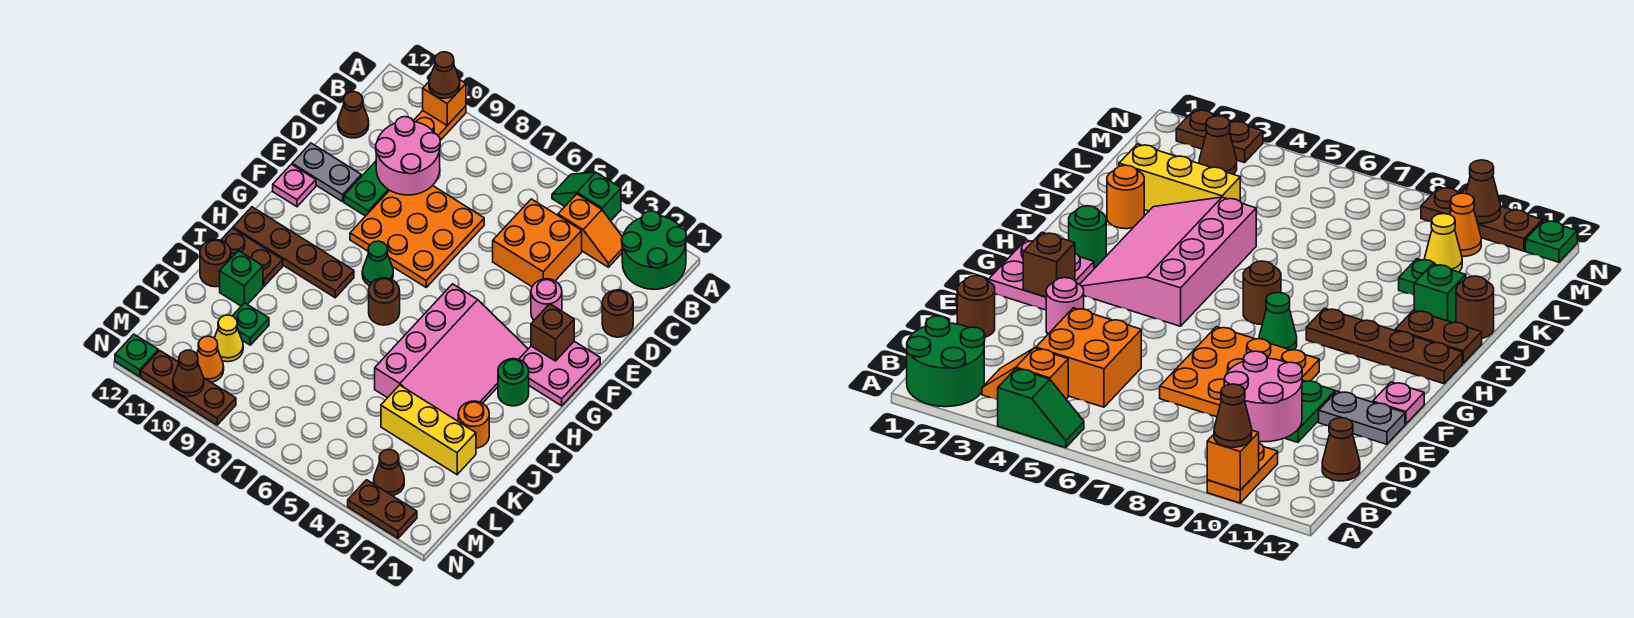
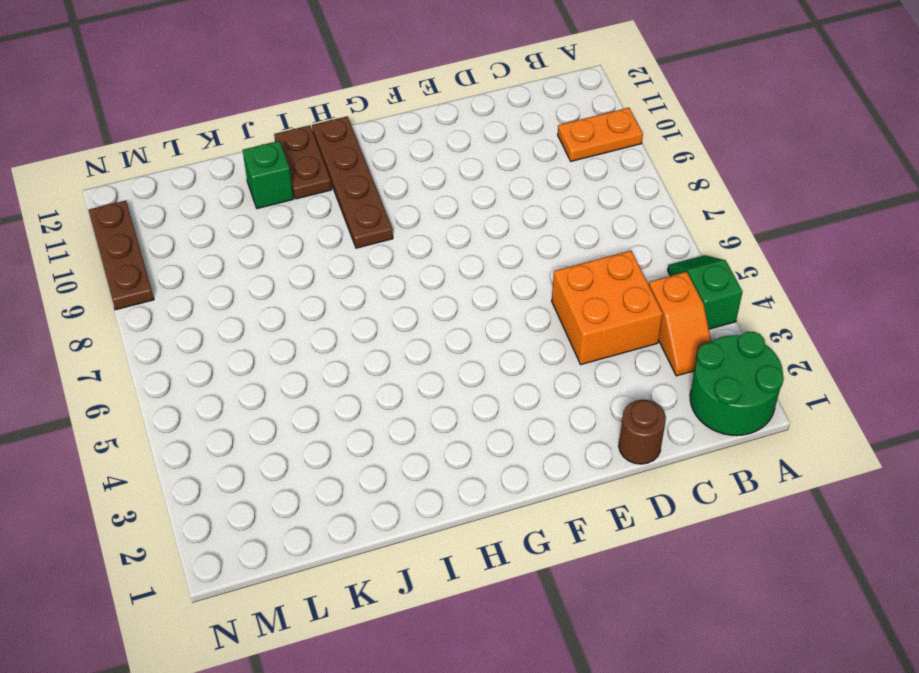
none -> brown cone C12 level 1
none -> orange plate D7:F9 level 1
none -> green plate D10:E10 level 1
none -> pink round brick E3 level 1

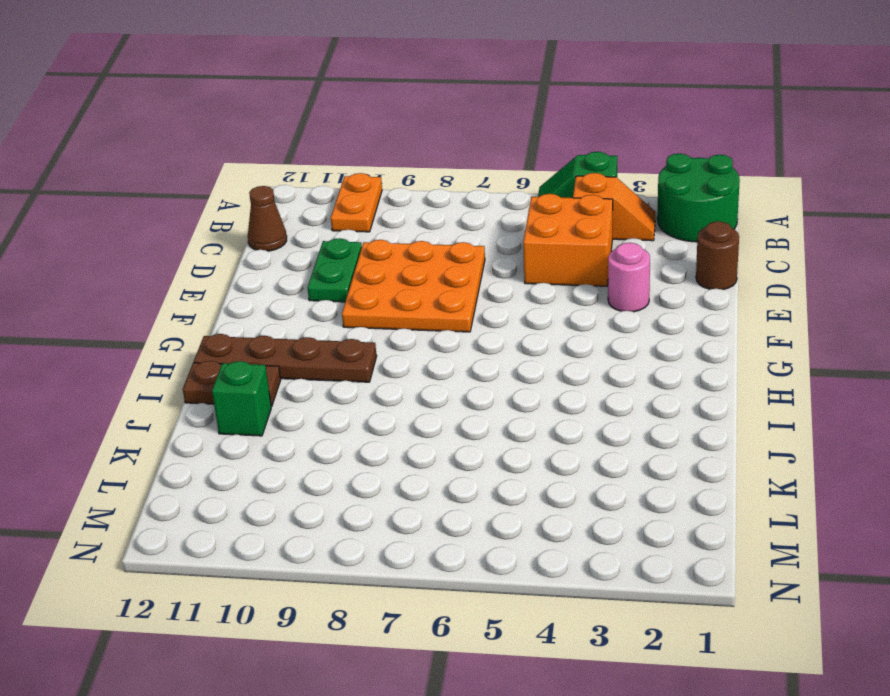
none -> grey plate E11:E12 level 1
none -> pink plate F1:G2 level 1
none -> pink plate F12 level 1
none -> pink slope G3:J5 level 1 top 5

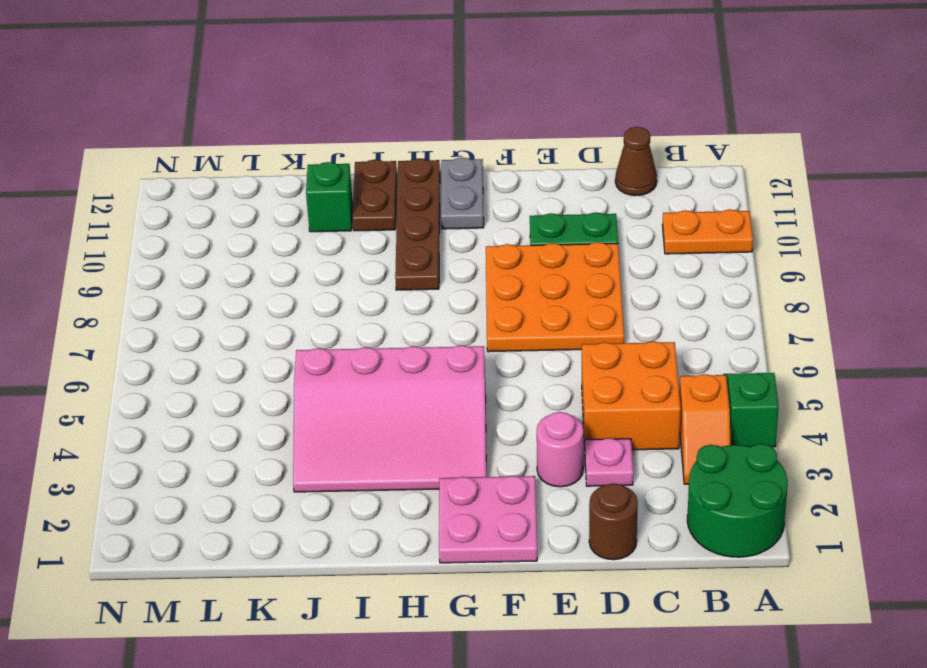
pink plate D3 level 1 -> pink plate F12 level 1
grey plate G11:G12 level 1 -> grey plate E11:E12 level 1
none -> green cone G8 level 1
none -> green round brick H2 level 1
none -> brown round brick H7 level 1
none -> orange round brick J2 level 1

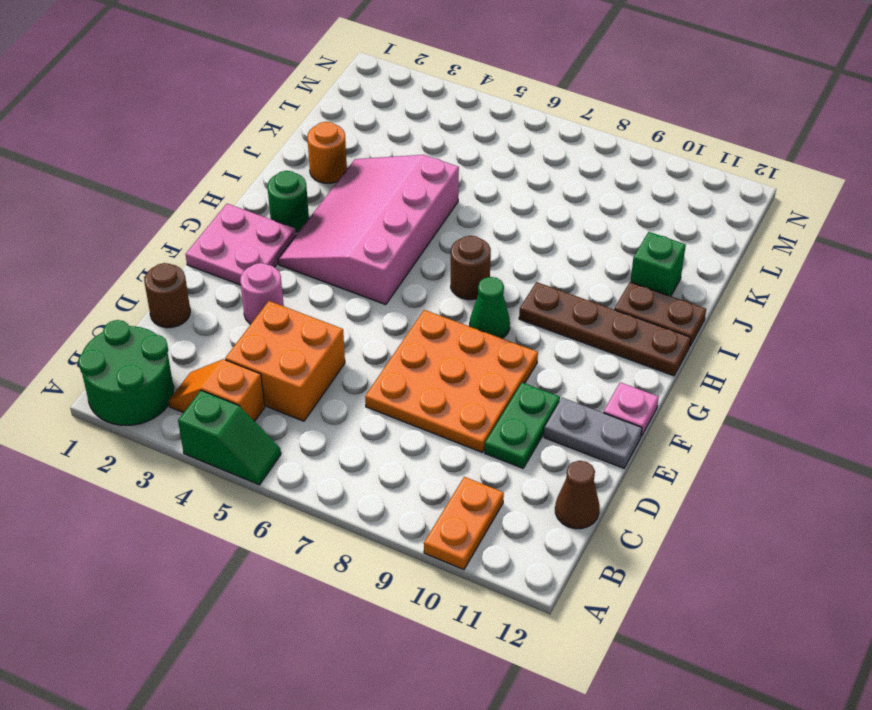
none -> brown round brick J12 level 1
none -> yellow brick K2:K4 level 1
none -> green plate K10 level 1
none -> yellow cone L10 level 1

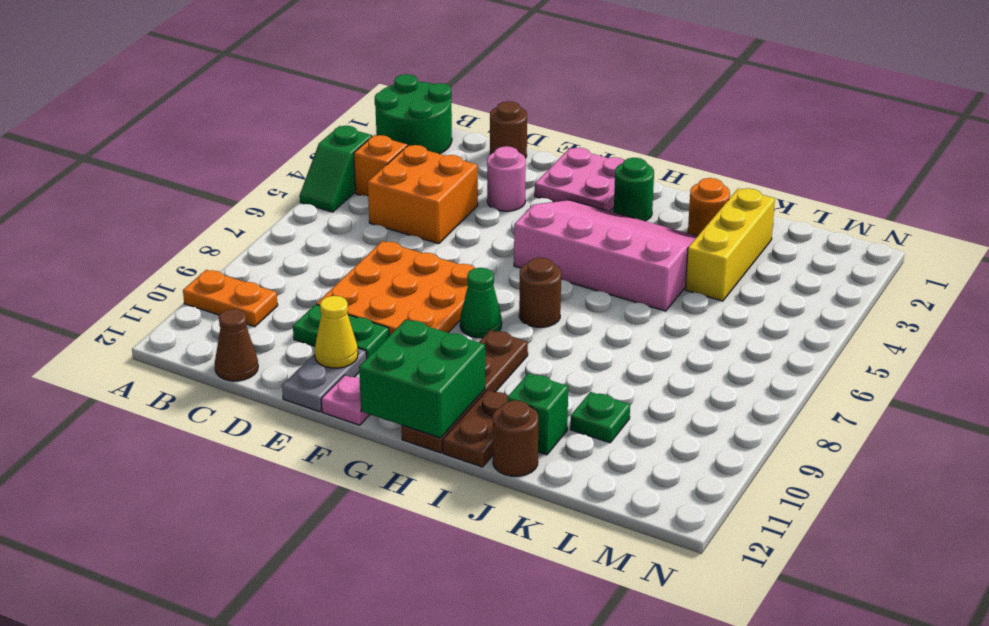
yellow cone E11 level 2 -> yellow cone L10 level 1
green brick G11:H12 level 2 -> none
none -> brown cone M3 level 1
none -> orange cone M10 level 1
none -> brown plate N2:N3 level 1
none -> brown plate N9:N11 level 1

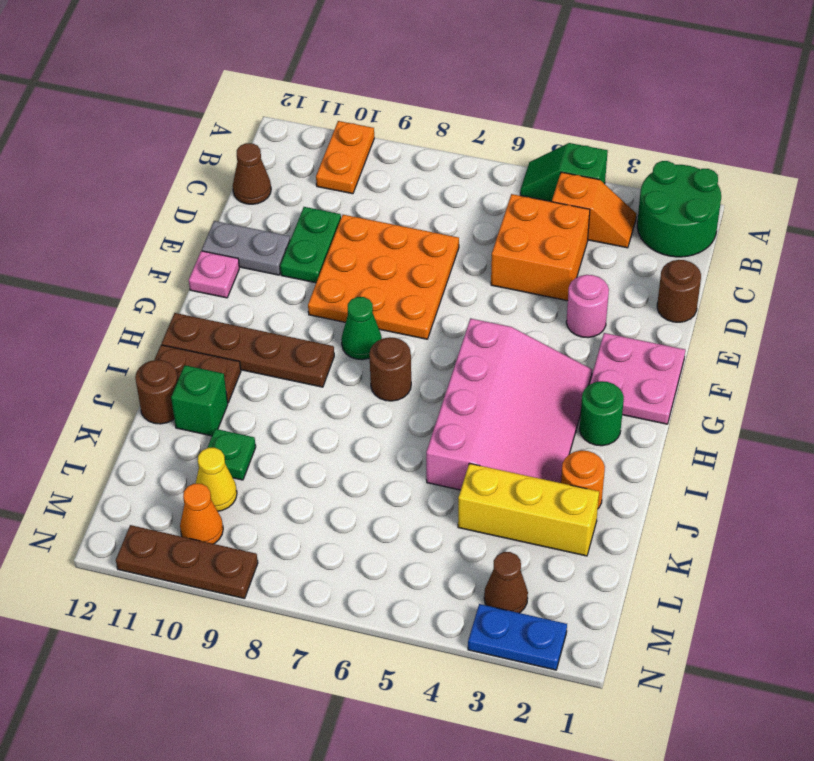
blue plate N2:N3 level 1 -> brown plate N2:N3 level 1
none -> green plate N12 level 1
none -> orange brick A10 level 2
none -> pink round brick C9:D10 level 2
none -> brown brick F2 level 2

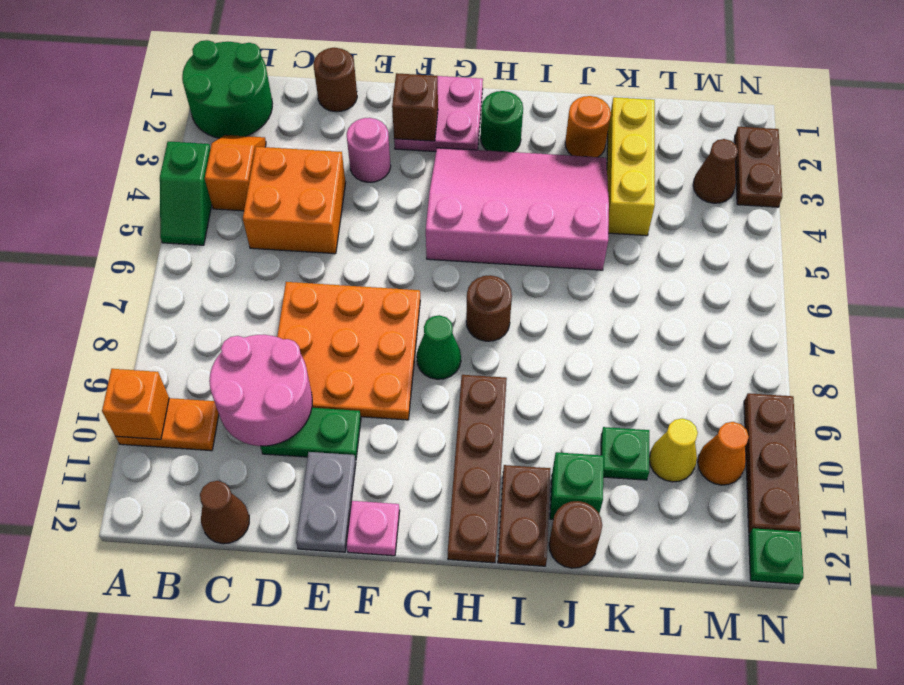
none -> brown cone N10 level 2
none -> brown cone A10 level 3

